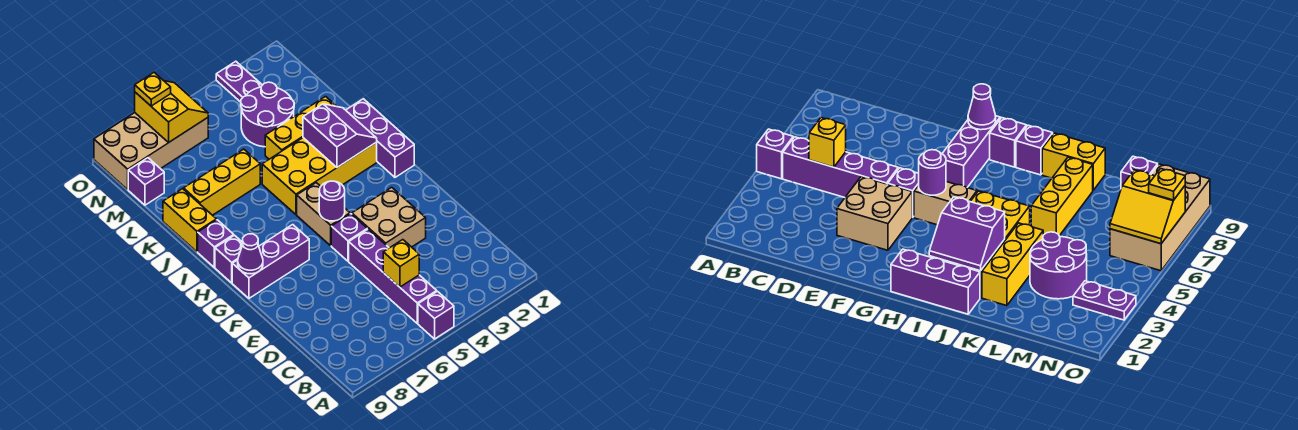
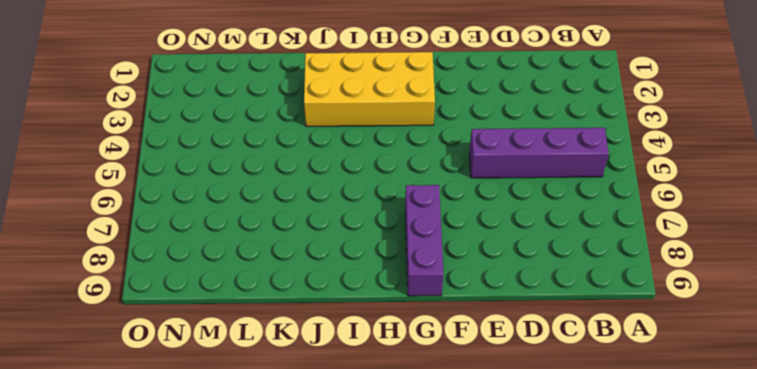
yellow brick G2:J3 level 1 -> yellow brick I2:J5 level 1
none -> purple brick A5 level 1
none -> tan brick E3:F4 level 1
none -> purple brick F5 level 1

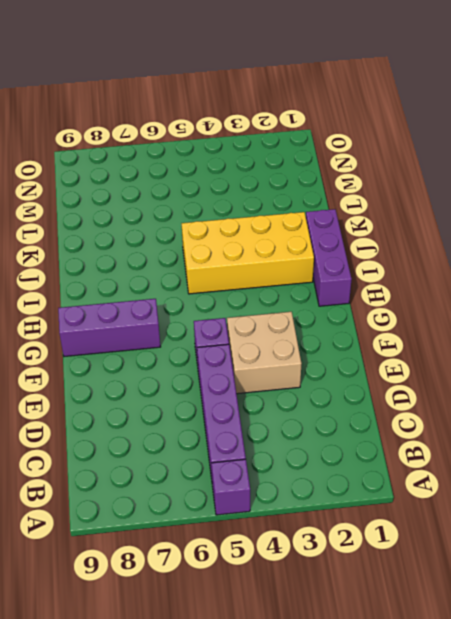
none -> tan brick G5:H5 level 1
none -> purple brick H9 level 1
none -> purple brick I9 level 1

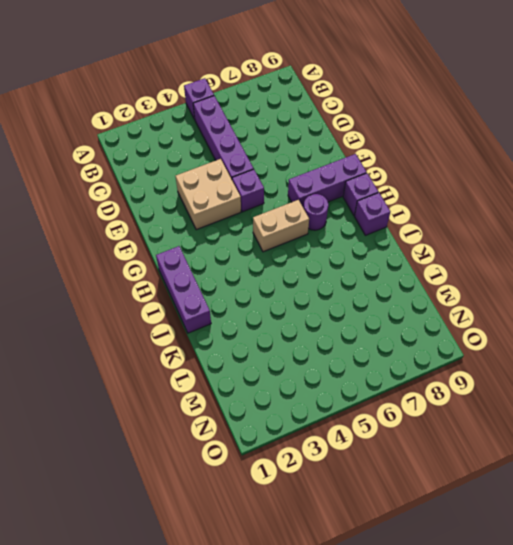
tan brick H5:H6 level 1 -> tan brick G5:H5 level 1
purple round brick H7 level 1 -> purple round brick G5 level 2
none -> yellow brick I2:J5 level 1
none -> yellow brick J9:K9 level 1
none -> yellow brick K2:K4 level 1

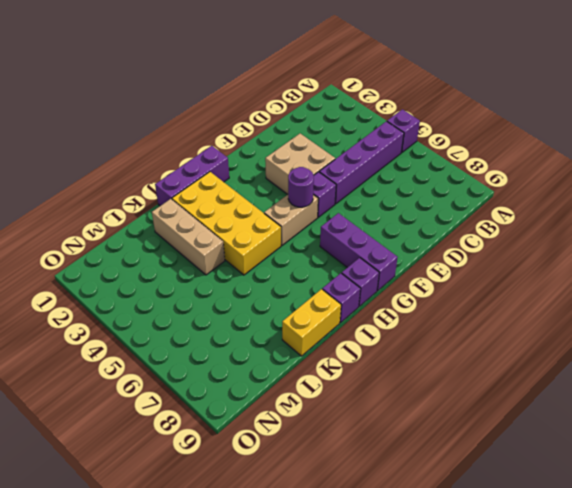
tan brick K2:K4 level 1 -> yellow brick K2:K4 level 1
none -> yellow brick K6:K8 level 1
none -> purple round brick L3:M4 level 1
none -> purple brick M9 level 1

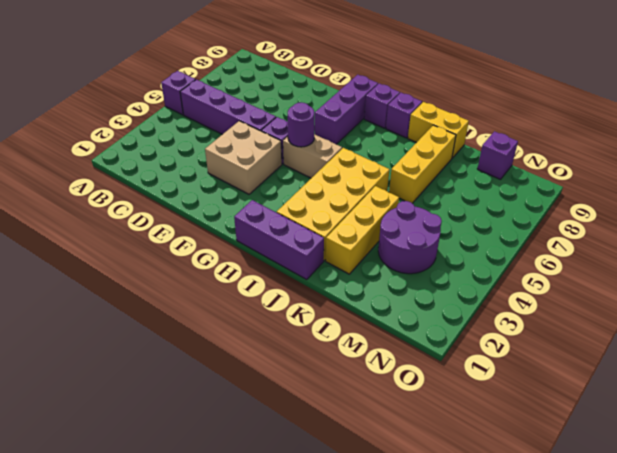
none -> purple plate N3:O3 level 1
none -> tan brick N6:O9 level 1
none -> yellow brick C5 level 2

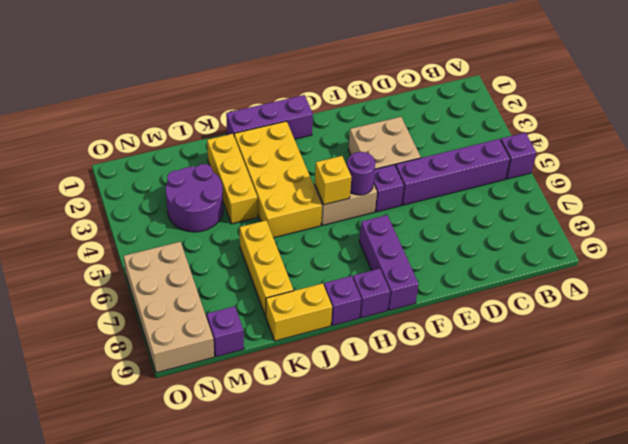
yellow brick H5 level 2 -> yellow brick C5 level 2
none -> purple plate N3:O3 level 1
none -> purple cone G9 level 2
none -> purple slope I2:J3 level 2 top 3

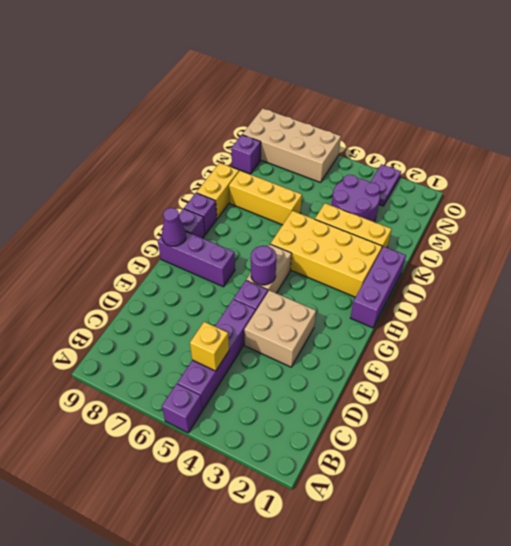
none -> purple slope I2:J3 level 2 top 3
none -> yellow slope N6:O7 level 2 top 7
none -> yellow plate O7 level 3

